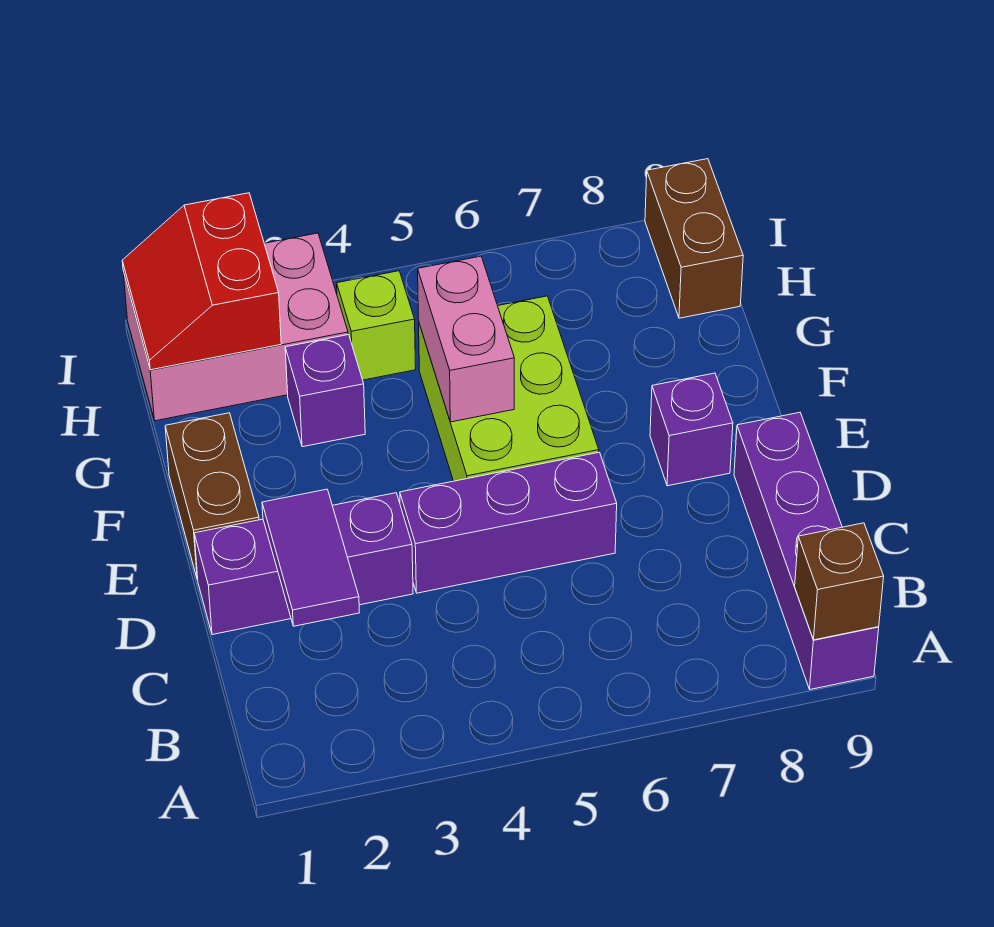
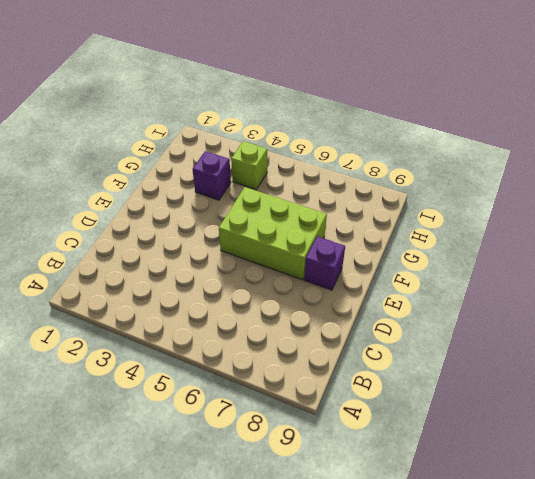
lime brick E5:F7 level 1 -> lime brick E5:G6 level 1
none -> purple brick A9:D9 level 1
none -> purple brick D1:D3 level 1
none -> purple brick D4:D6 level 1

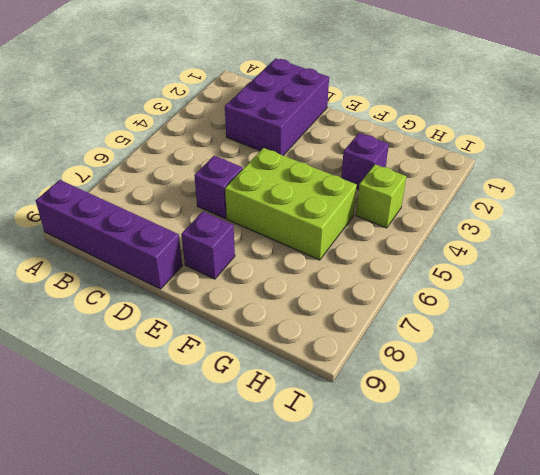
purple brick C1:D3 level 1 -> purple brick D1:D3 level 1
purple brick D6 level 1 -> purple brick D4:D6 level 1
none -> brown brick E1:F1 level 1
none -> pink brick H1:I3 level 1
none -> brown brick H9:I9 level 1

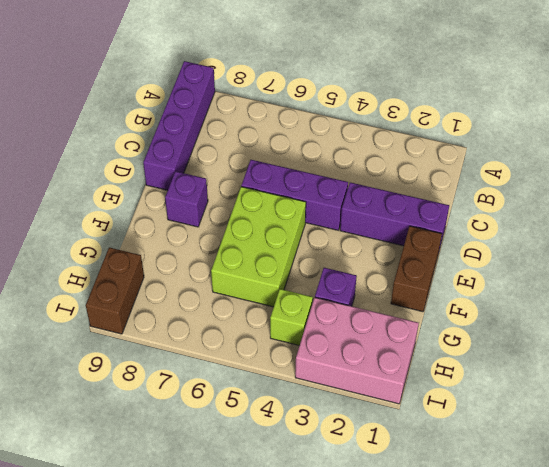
none -> brown brick A9 level 2
none -> purple tile C2:D2 level 2
none -> pink brick F5:G5 level 2

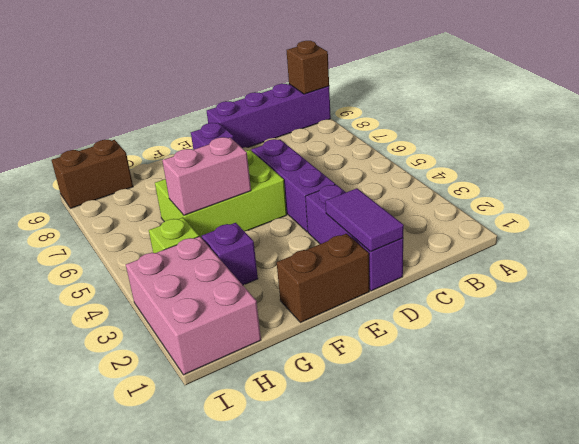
purple tile D1:D2 level 2 -> purple tile C2:D2 level 2
none -> red slope H1:I2 level 2 top 2

